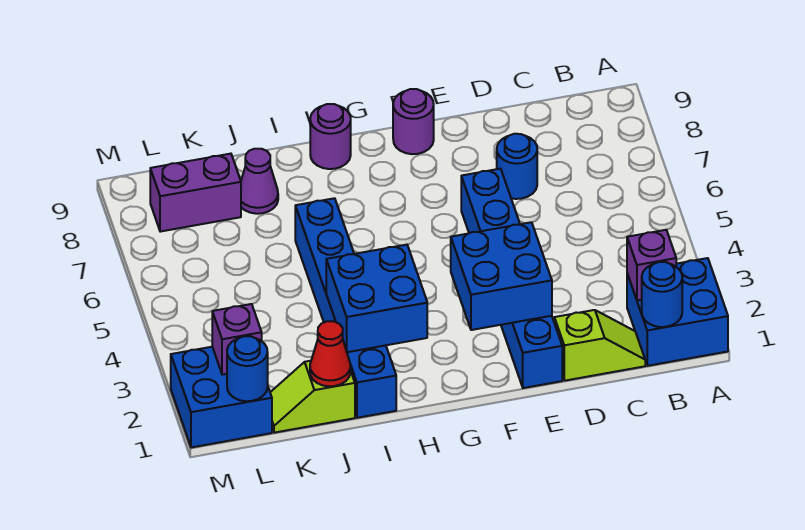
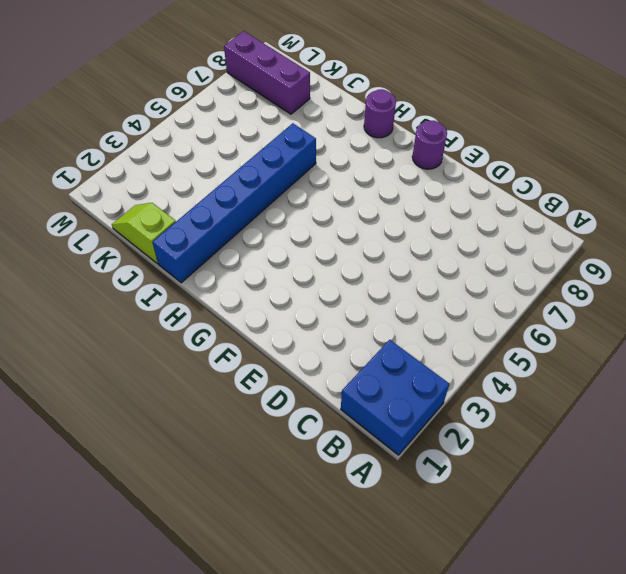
purple brick K8:M8 level 1 -> purple brick K8:L8 level 1
none -> lime slope C1:D1 level 1 top D
none -> blue round brick D7 level 1
none -> blue brick E1:E6 level 1

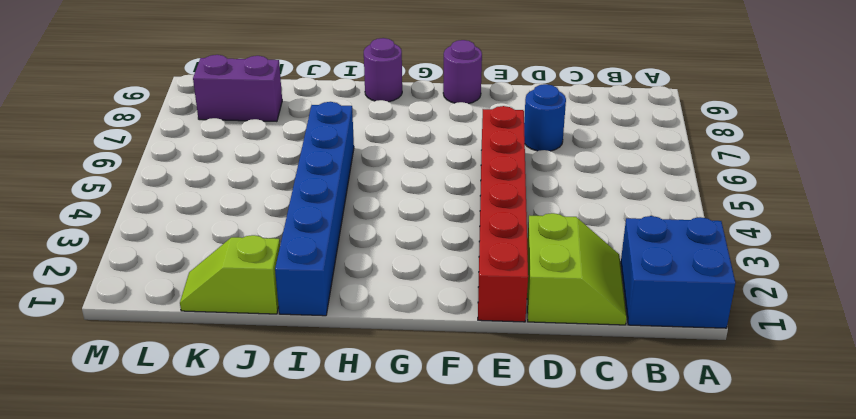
lime slope C1:D2 level 1 top D -> lime slope C1:D1 level 1 top D
red brick E1:E6 level 1 -> blue brick E1:E6 level 1
none -> purple cone J8 level 1
none -> blue brick L1:M2 level 1
none -> blue round brick B1 level 2

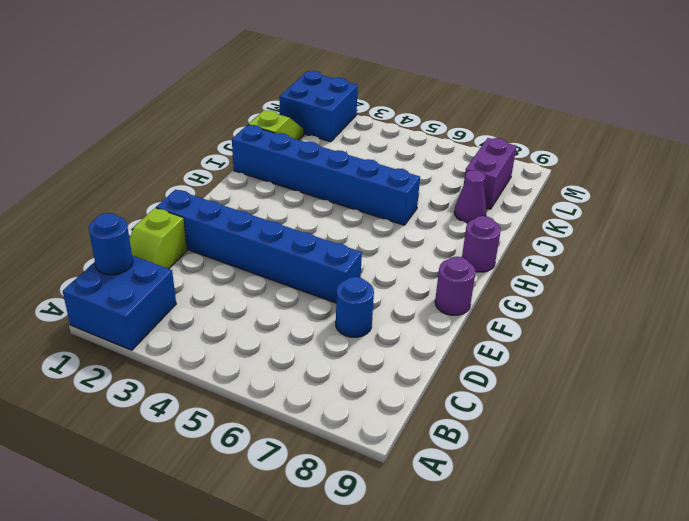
none -> purple brick B2 level 2
none -> blue brick E2:F3 level 2
none -> blue brick H2:I3 level 2

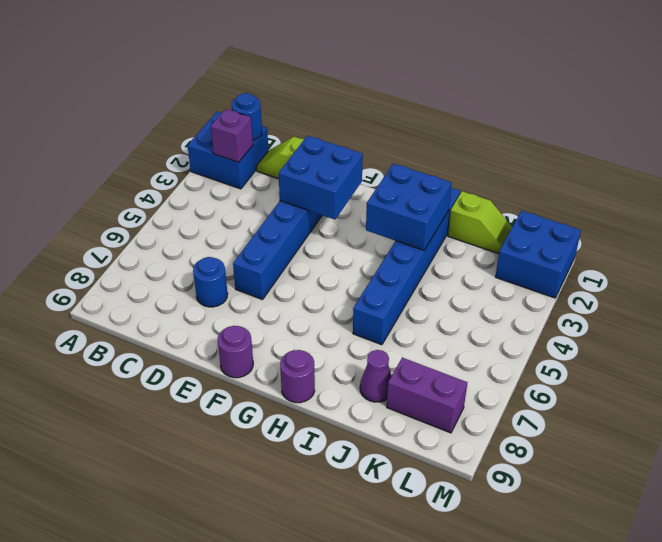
none -> red cone J1 level 2
none -> blue round brick L1 level 2
none -> purple brick L2 level 2

